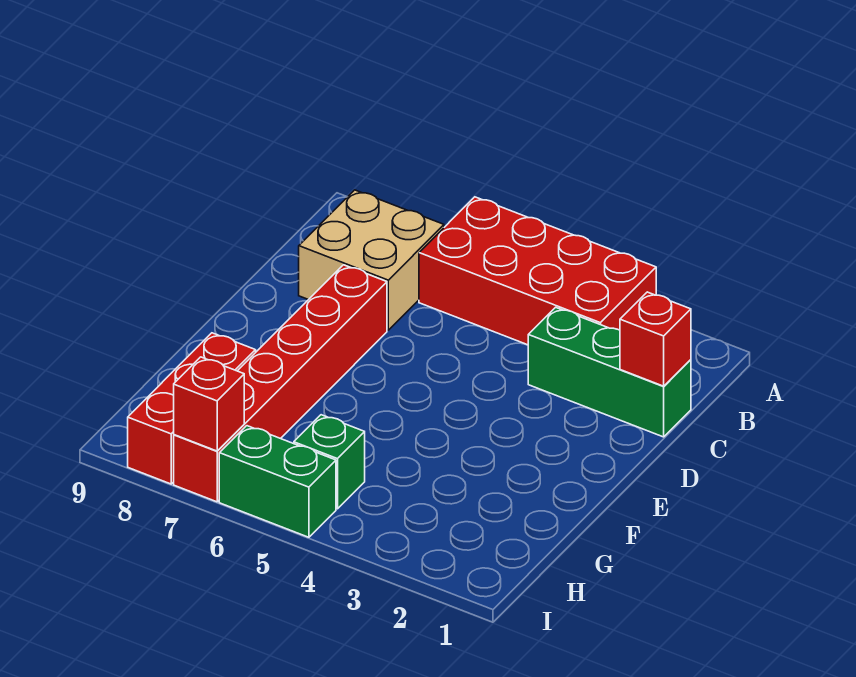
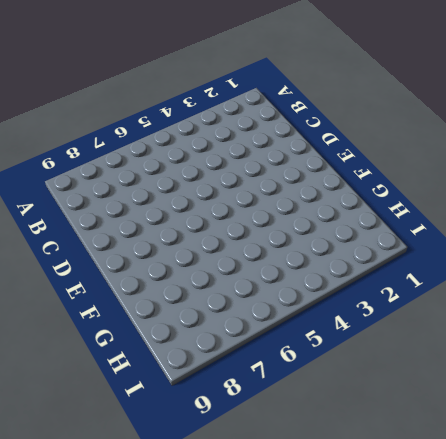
none -> red brick A3:B6 level 1
none -> tan brick B7:C8 level 1

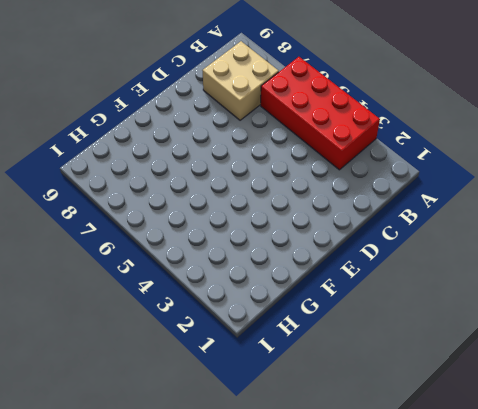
none -> green brick C1:C3 level 1
none -> red brick D7:I7 level 1

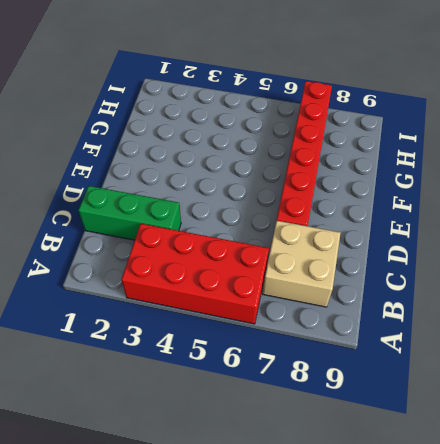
none -> red brick G8:I8 level 1
none -> green brick H5 level 1

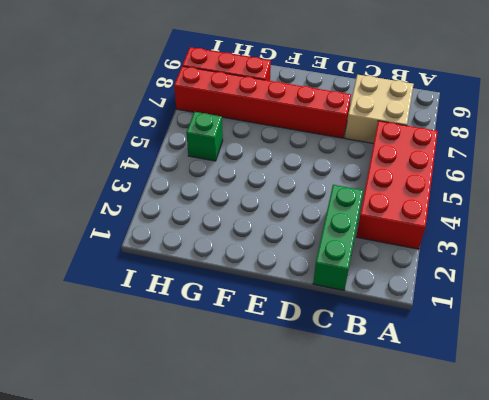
none -> green brick I5:I6 level 1
none -> red brick C1 level 2

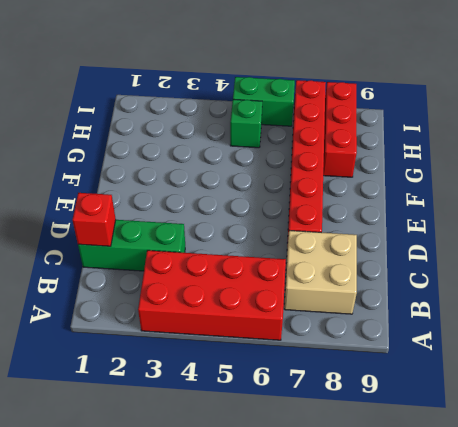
none -> red brick I7 level 2

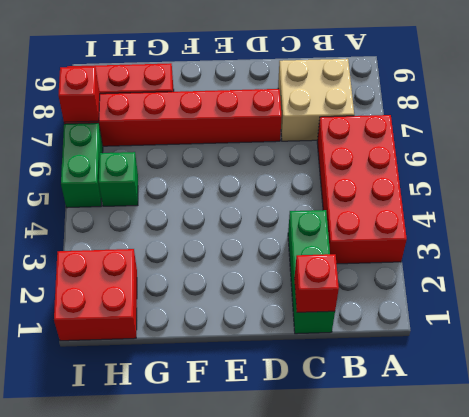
red brick H1:I2 level 1 -> none

